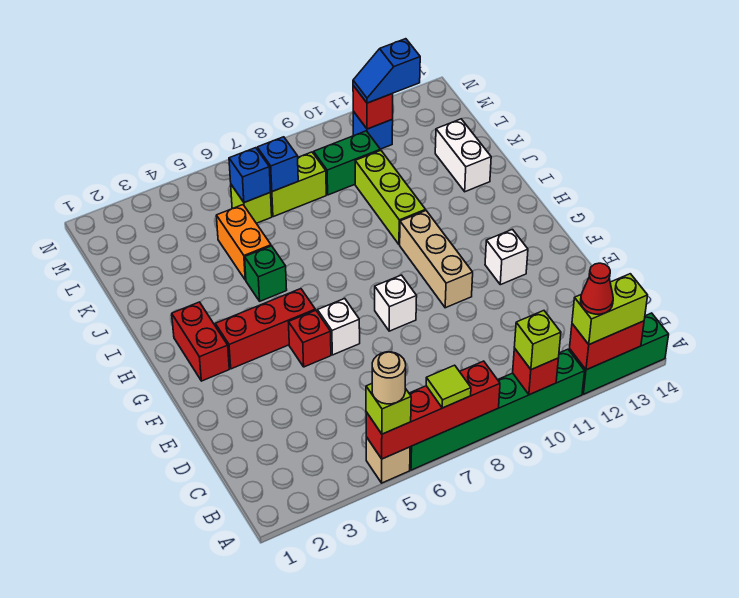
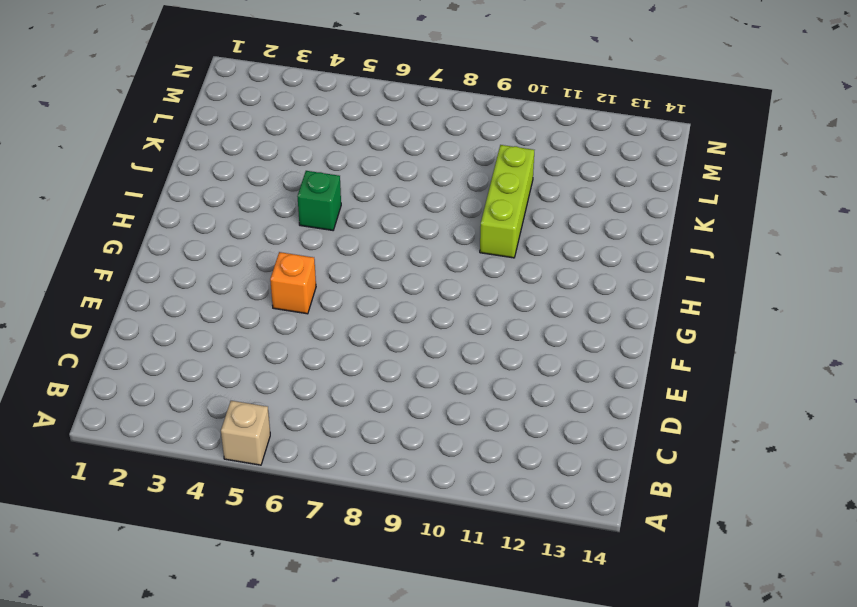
orange brick F5 level 1 -> red brick F5 level 1
none -> green brick A6:A11 level 1
none -> green brick A12:A14 level 1
none -> white brick F6 level 1
none -> white brick F8 level 1

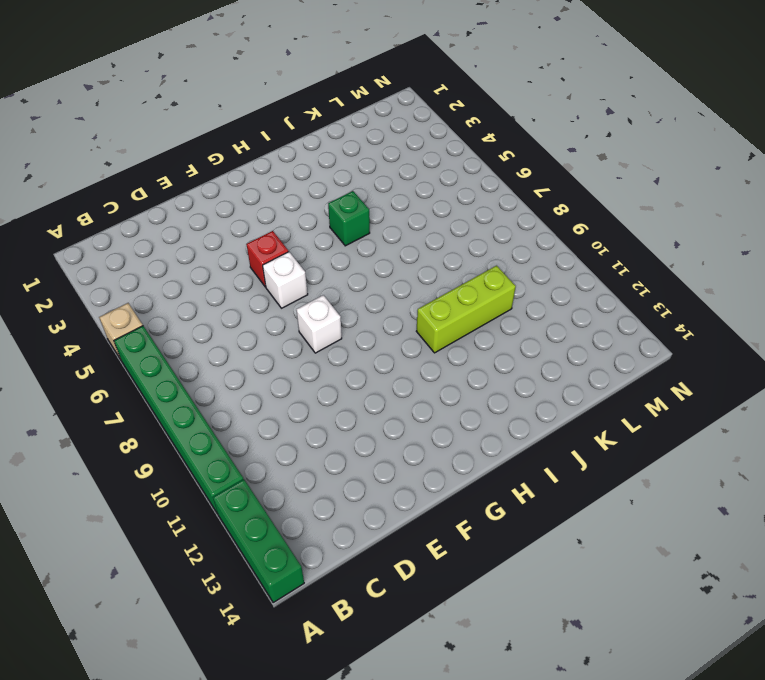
none -> tan brick F10:H10 level 1
none -> white brick F12 level 1
none -> red brick G2:H2 level 1
none -> red brick G3:G5 level 1

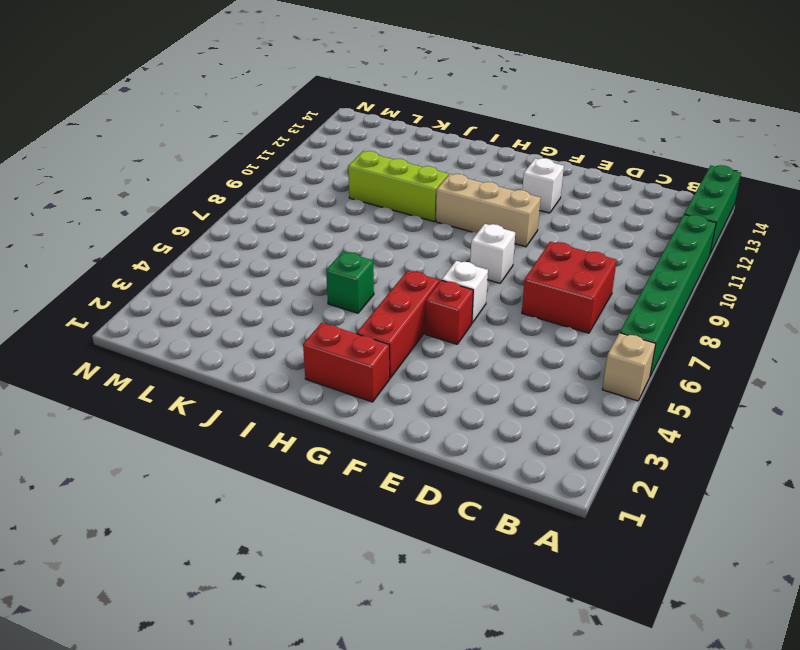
red brick C7:D8 level 1 -> none
none -> orange brick J5:K5 level 1
none -> white brick J13:K13 level 1
none -> lime brick L6 level 1
none -> lime brick L7:L8 level 1

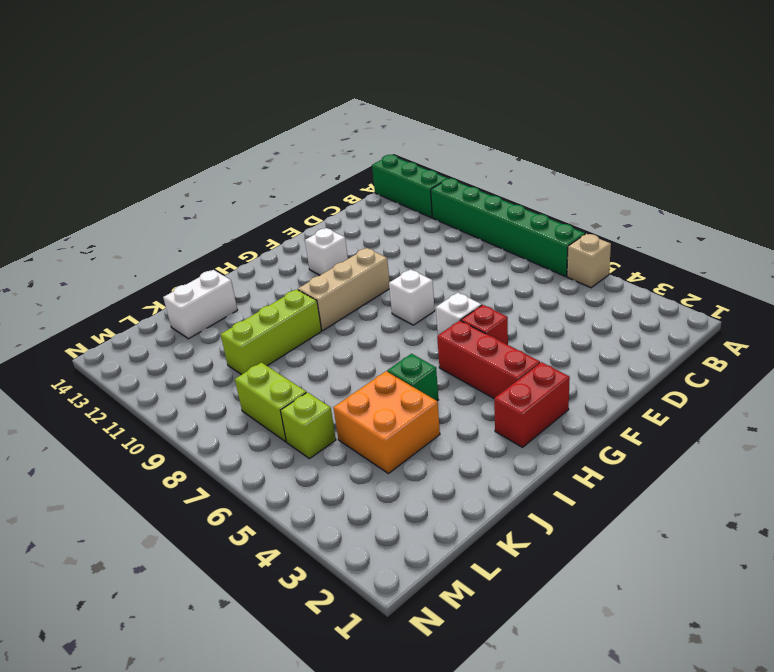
orange brick J4:K5 level 1 -> orange brick J5:K5 level 1
none -> green brick L9:L10 level 1
none -> blue brick M11 level 1
none -> red brick A5:A8 level 2
none -> red brick A10 level 2

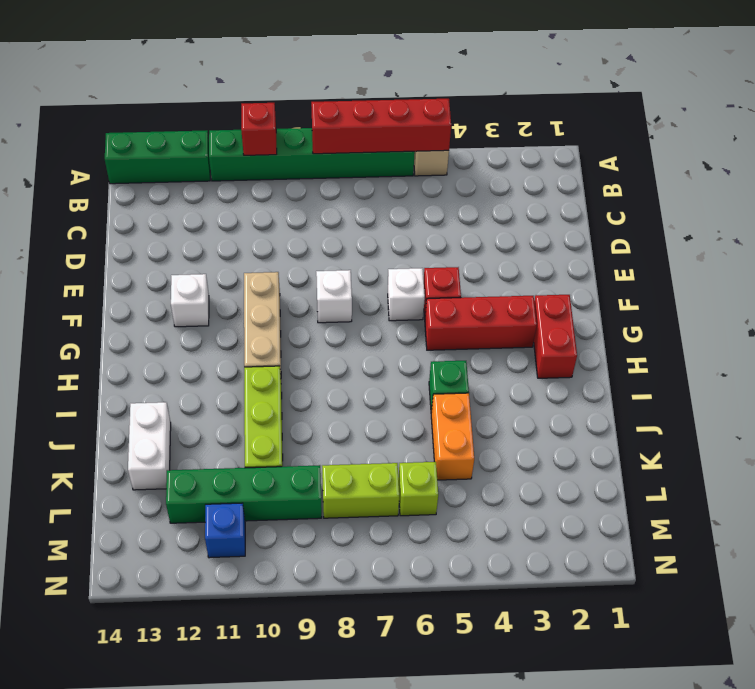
green brick L9:L12 level 1 -> green brick L9:L10 level 1
none -> red brick A12:A13 level 2
none -> blue brick L6 level 2
none -> blue brick L7 level 2
none -> red brick M11 level 2

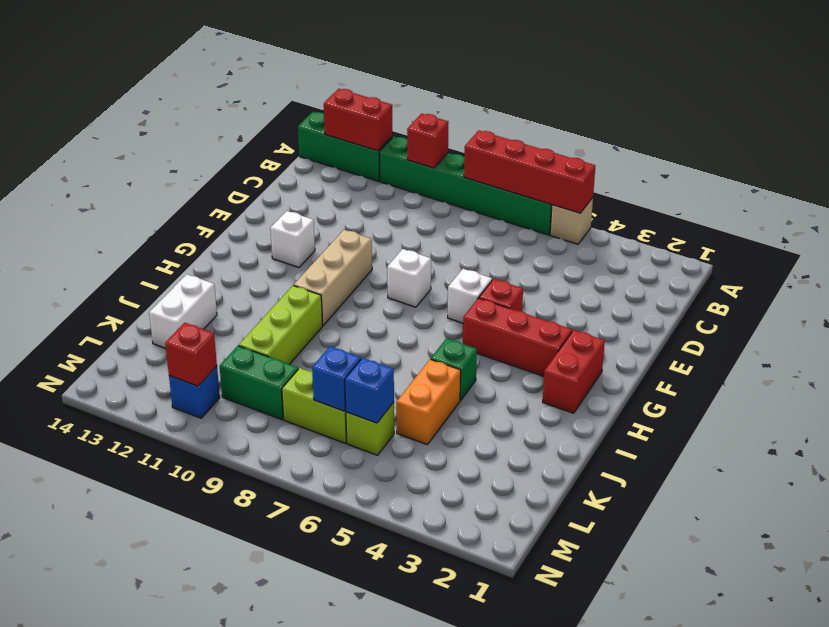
none -> lime brick A5 level 3
none -> lime tile A7 level 3
none -> lime brick A10 level 3
none -> lime brick A12:A13 level 3

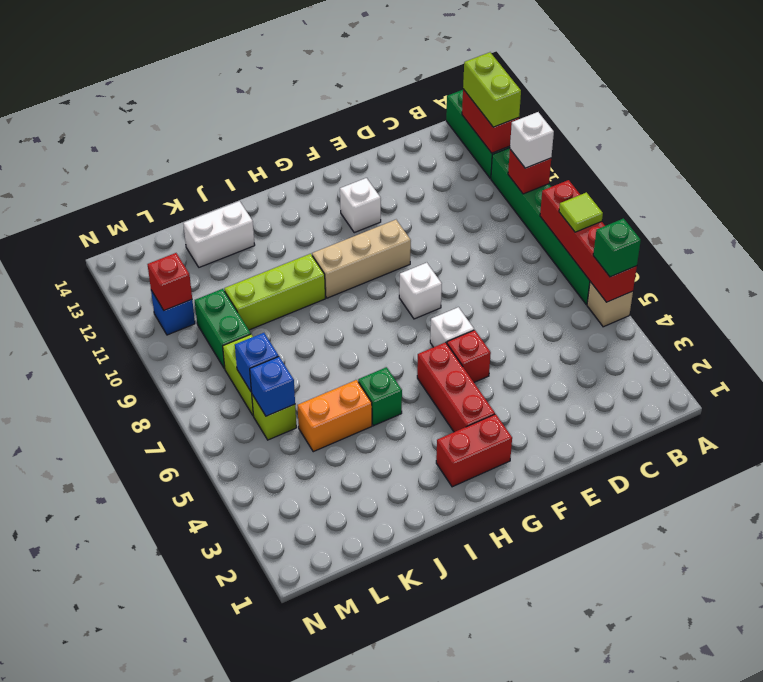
green brick A5 level 3 -> lime brick A5 level 3
white brick A10 level 3 -> lime brick A10 level 3
none -> blue slope M11:M12 level 3 top 12
none -> tan round brick A5 level 4
none -> red cone A12 level 4

